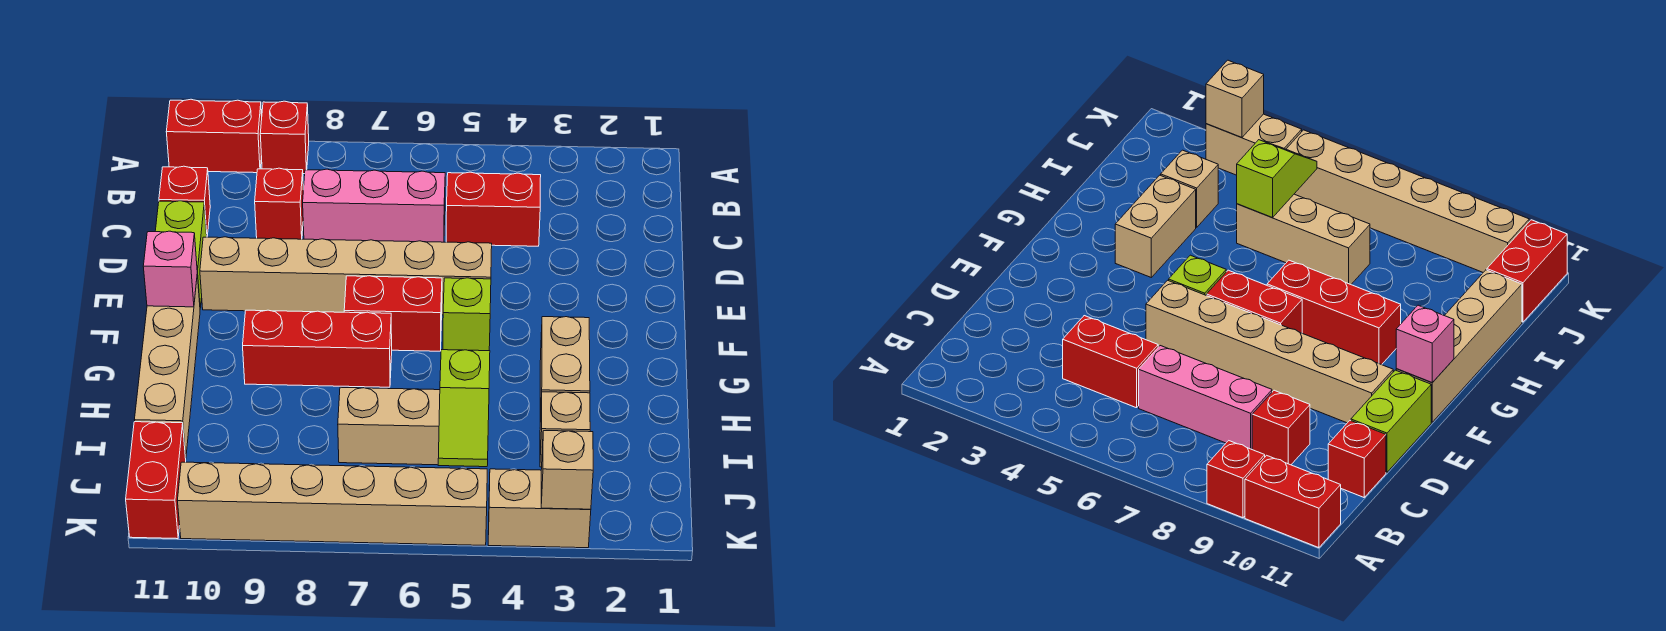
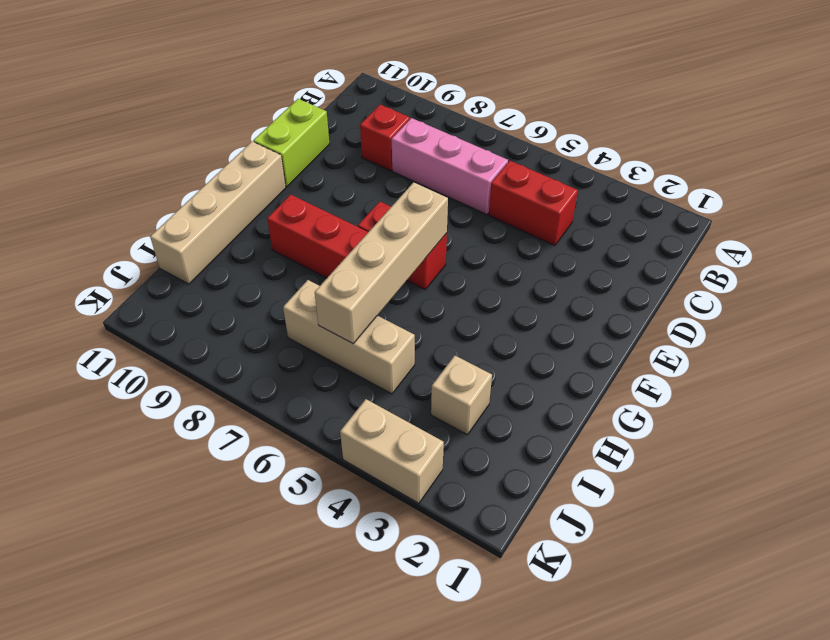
tan brick F6:I6 level 2 -> none
none -> red brick A9 level 1
none -> red brick A10:A11 level 1
none -> red brick C11 level 1

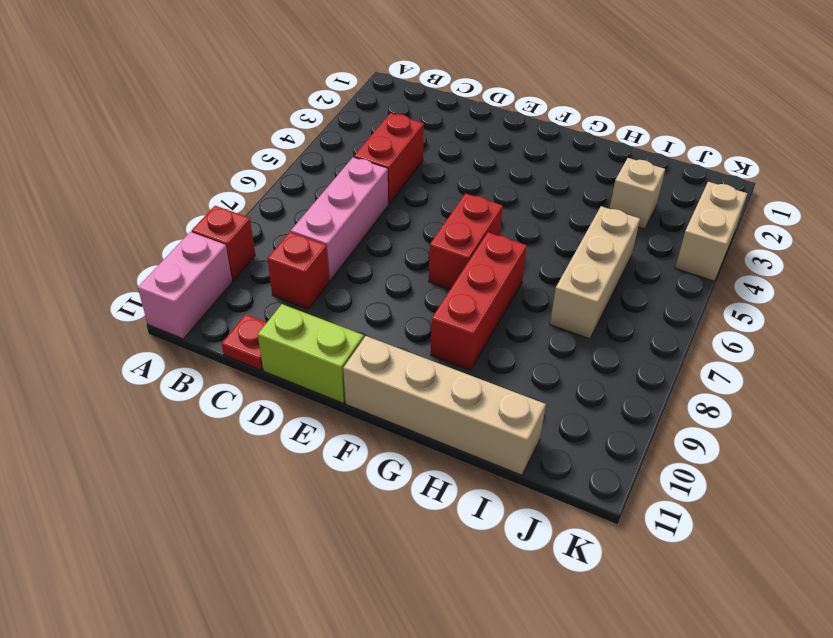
pink brick A10:A11 level 1 -> red brick A10:A11 level 1
red plate C11 level 1 -> red brick C11 level 1
none -> tan brick E5:E10 level 1
none -> lime brick F5 level 1
none -> tan brick G3:H3 level 1

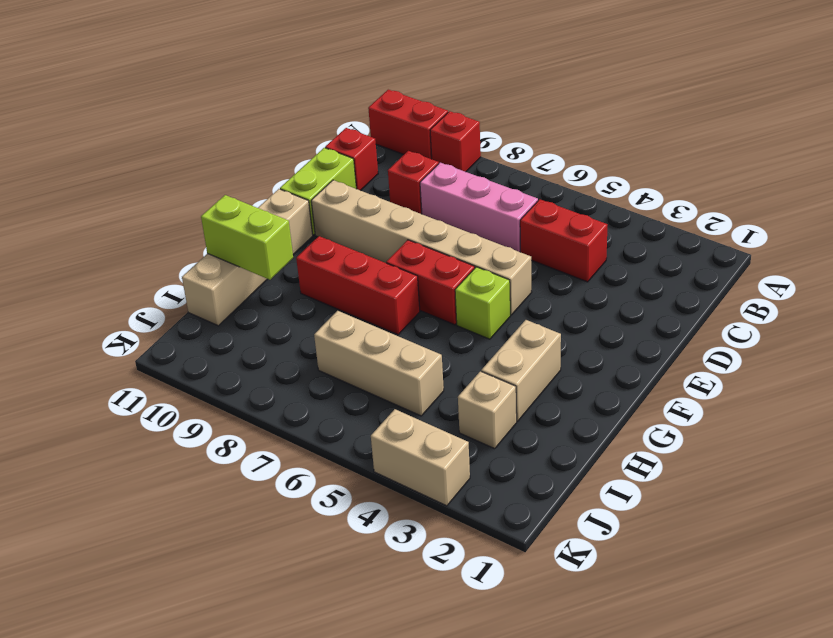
lime brick H10:H11 level 2 -> none
none -> red brick J11:K11 level 1
none -> tan brick K5:K10 level 1
none -> pink brick F11 level 2

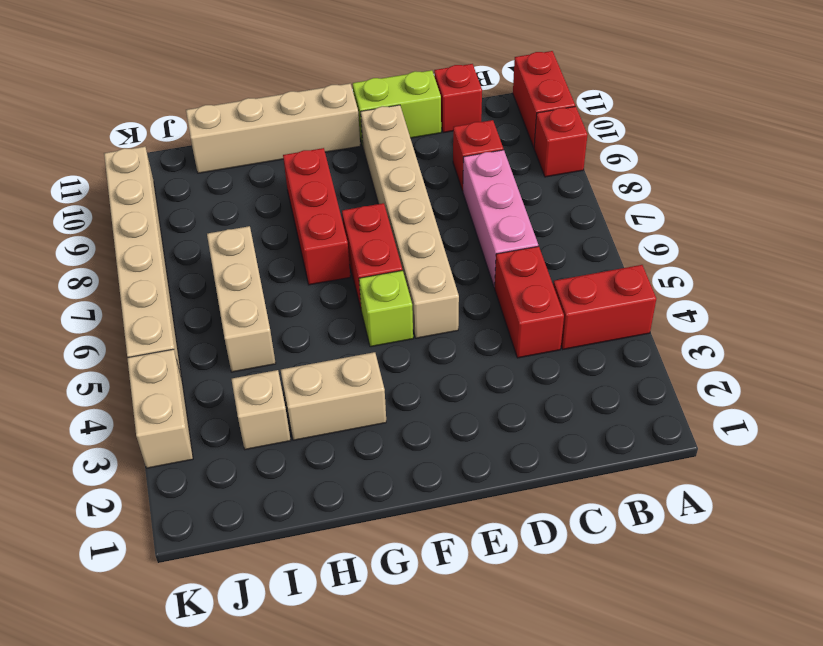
red brick A4:B4 level 1 -> red brick J11:K11 level 1
none -> pink brick F11 level 2
none -> lime slope I5:J5 level 2 top I
none -> tan brick K3 level 2

